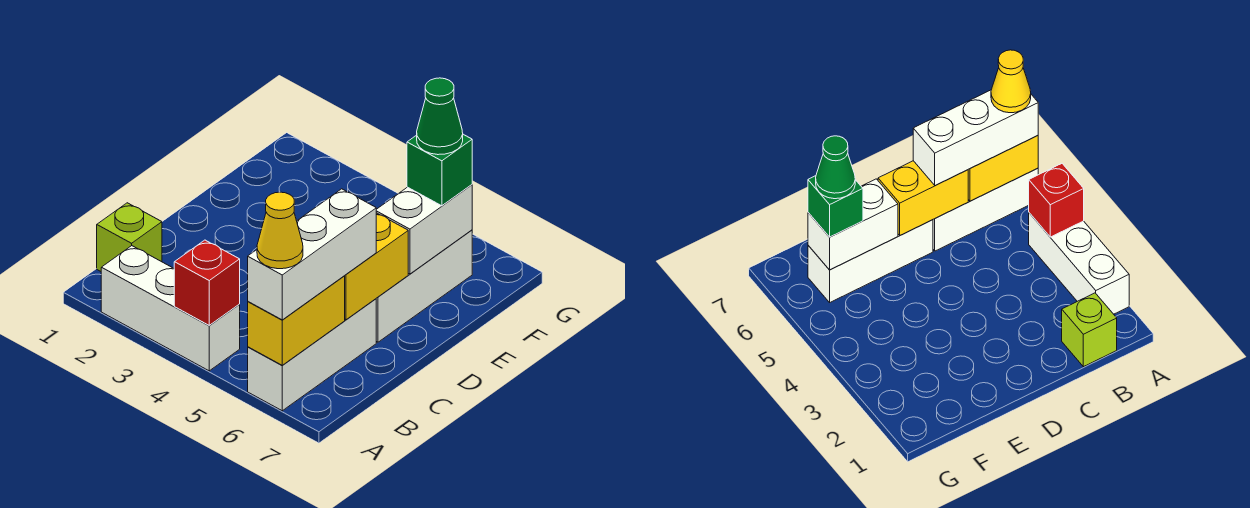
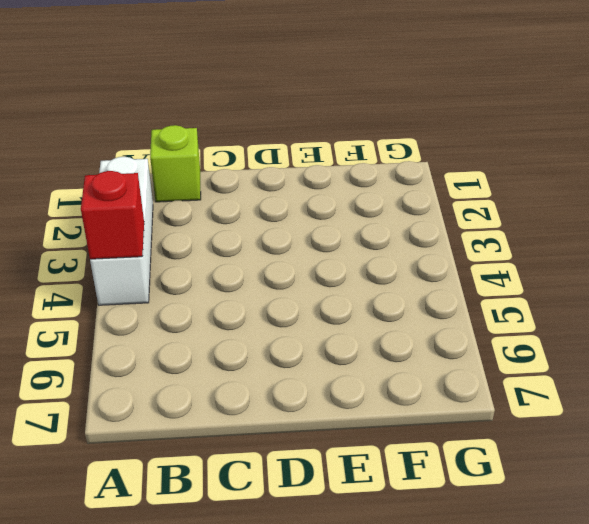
none -> white brick A6:C6 level 1
none -> white brick D6:F6 level 1
none -> yellow brick A6:B6 level 2

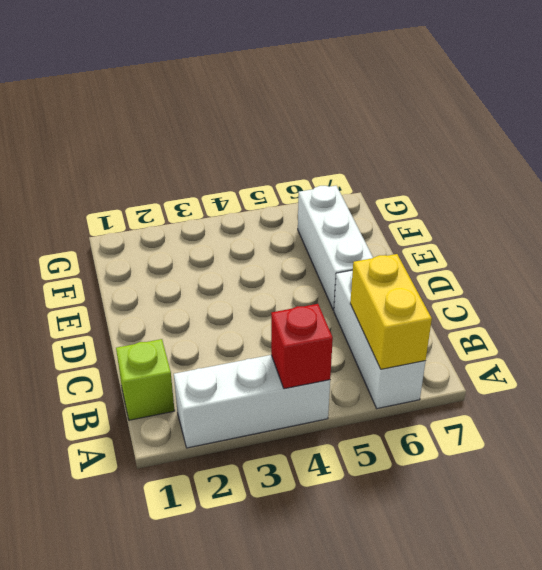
none -> yellow brick C6:D6 level 2
none -> white brick E6:F6 level 2
none -> white brick A6:C6 level 3

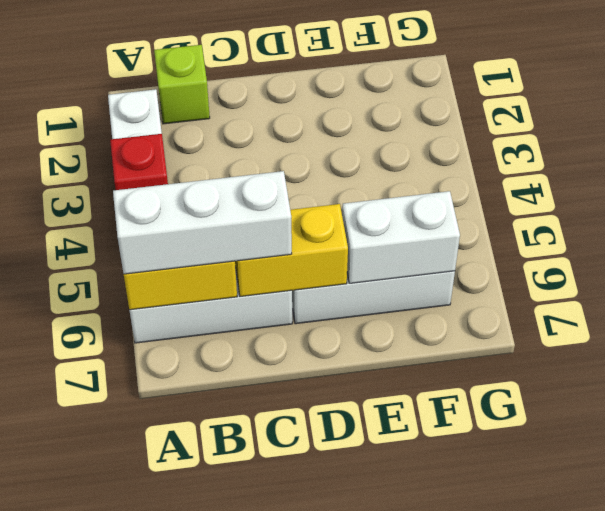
none -> green brick F6 level 3
none -> yellow cone A6 level 4
none -> green cone F6 level 4

